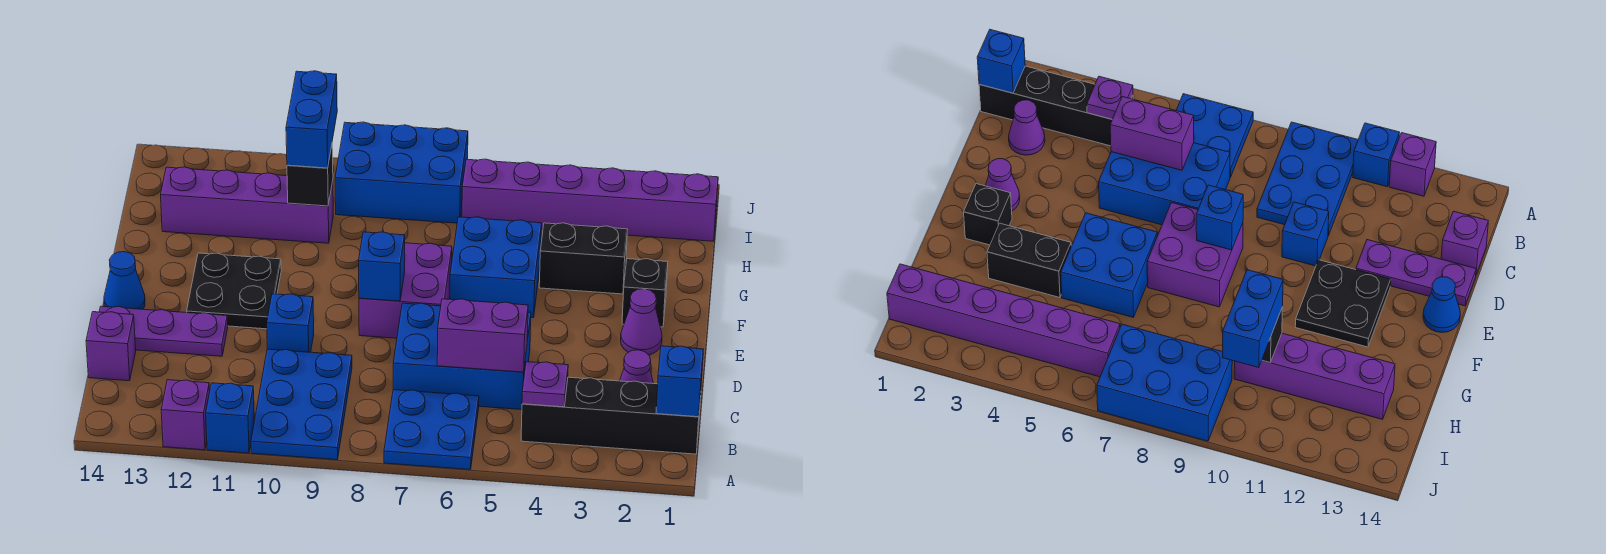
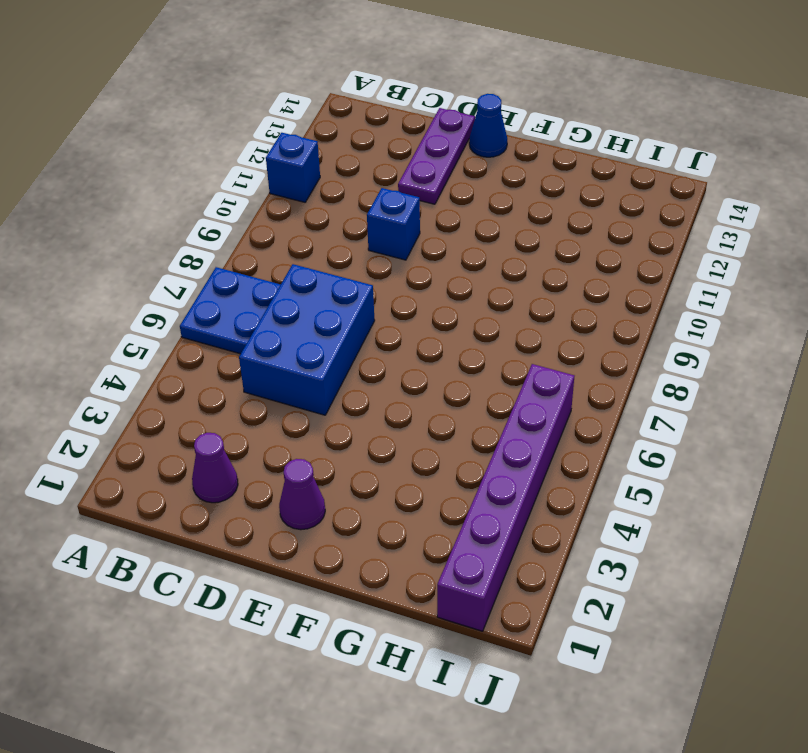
none -> blue plate A9:C10 level 1
none -> purple brick A12 level 1
none -> black brick B1:B4 level 1

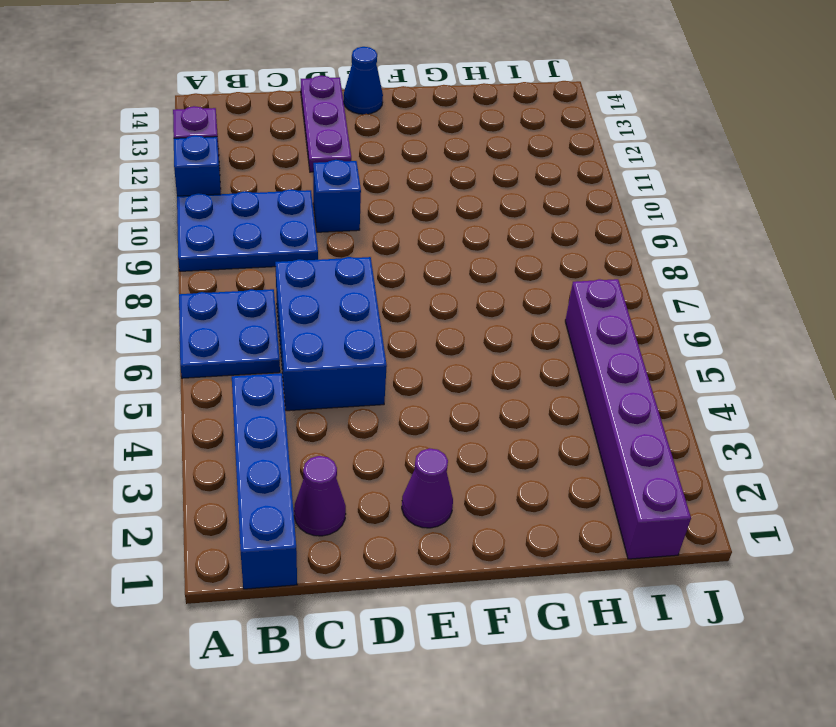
blue brick B1:B4 level 1 -> black brick B1:B4 level 1
none -> purple brick C14 level 1
none -> purple brick E7:F8 level 1
none -> black plate E11:F12 level 1

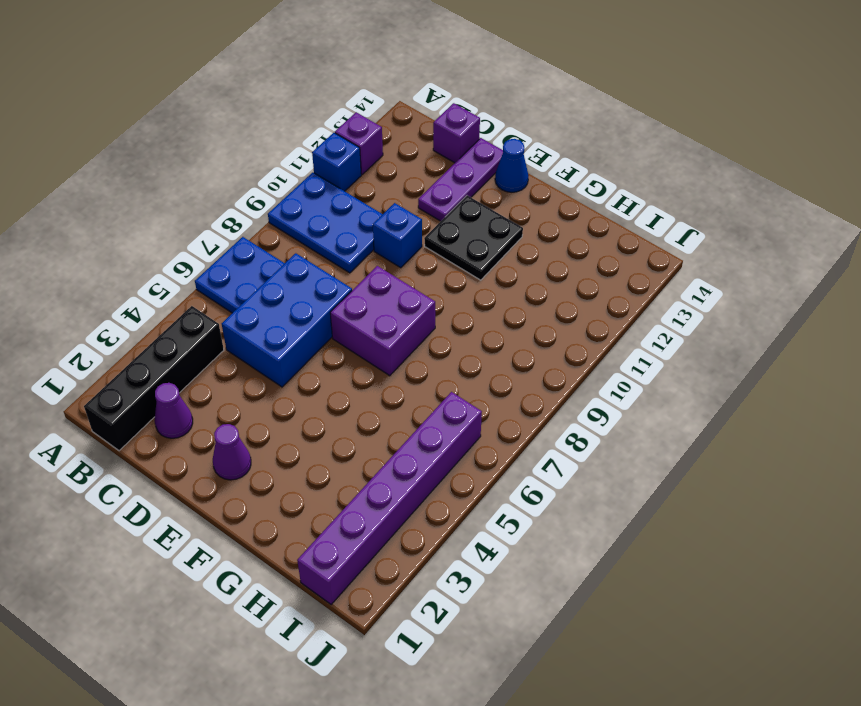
none -> black brick F2 level 1
none -> blue brick F5:G6 level 1
none -> black brick G3:G4 level 1

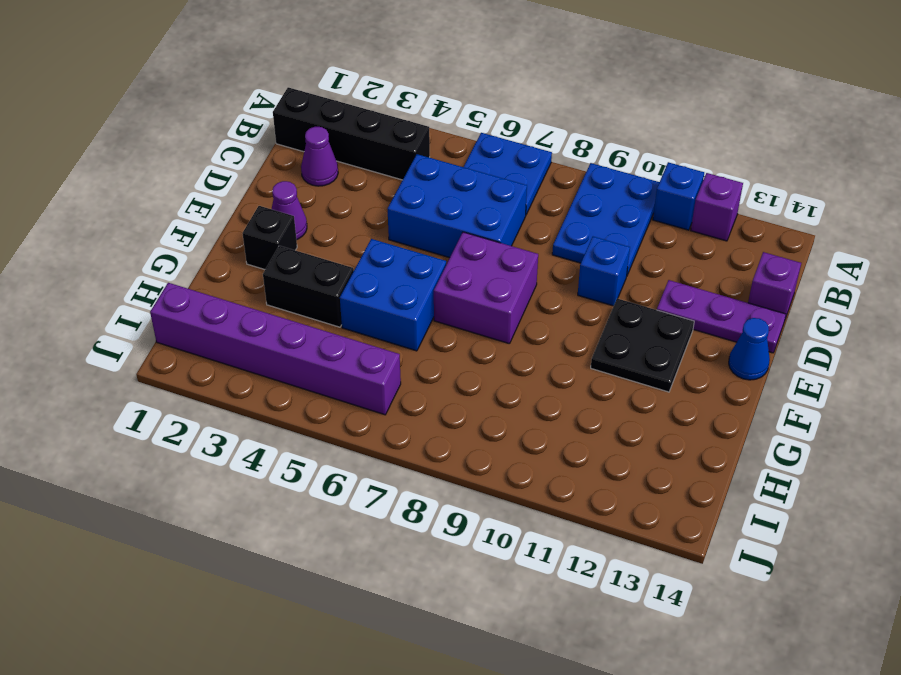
none -> purple brick H10:H13 level 1
none -> blue brick I7:J9 level 1
none -> blue brick B1 level 2

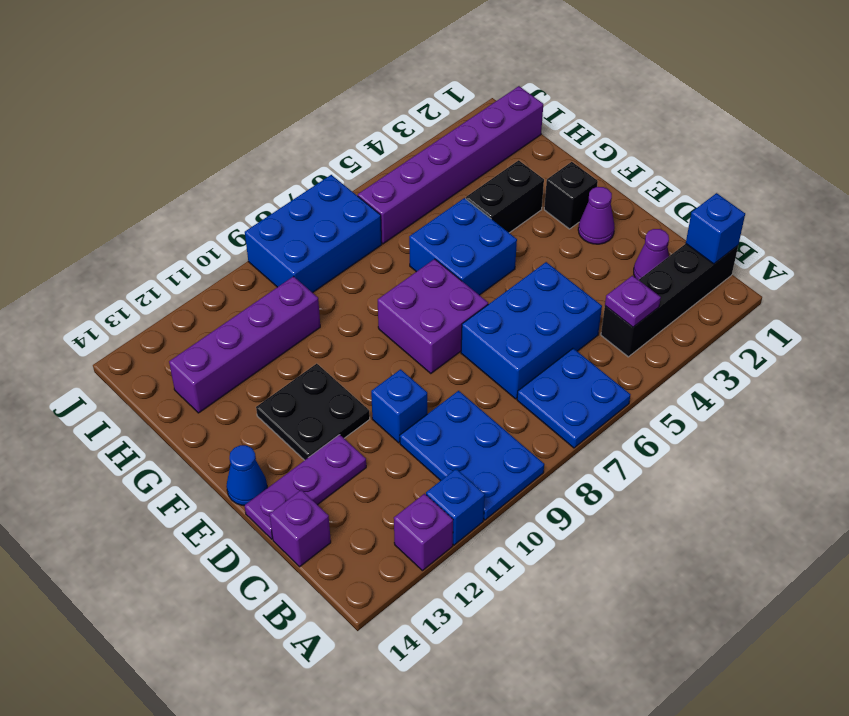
none -> purple brick C5:C6 level 2
none -> blue brick E8 level 2
none -> black brick H10 level 2

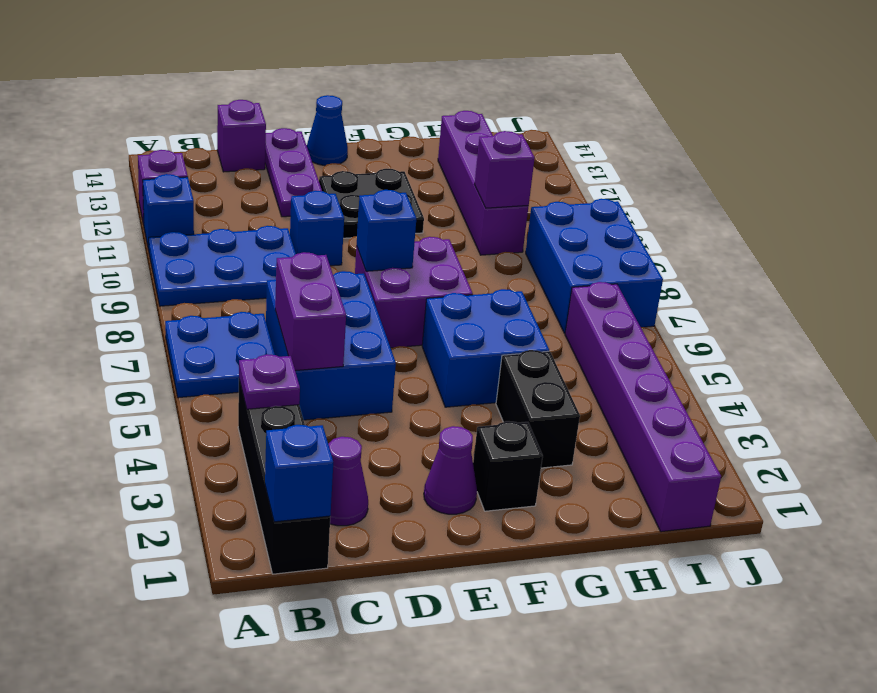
purple brick H10 level 2 -> black brick H10 level 2
none -> blue brick H10:I10 level 3

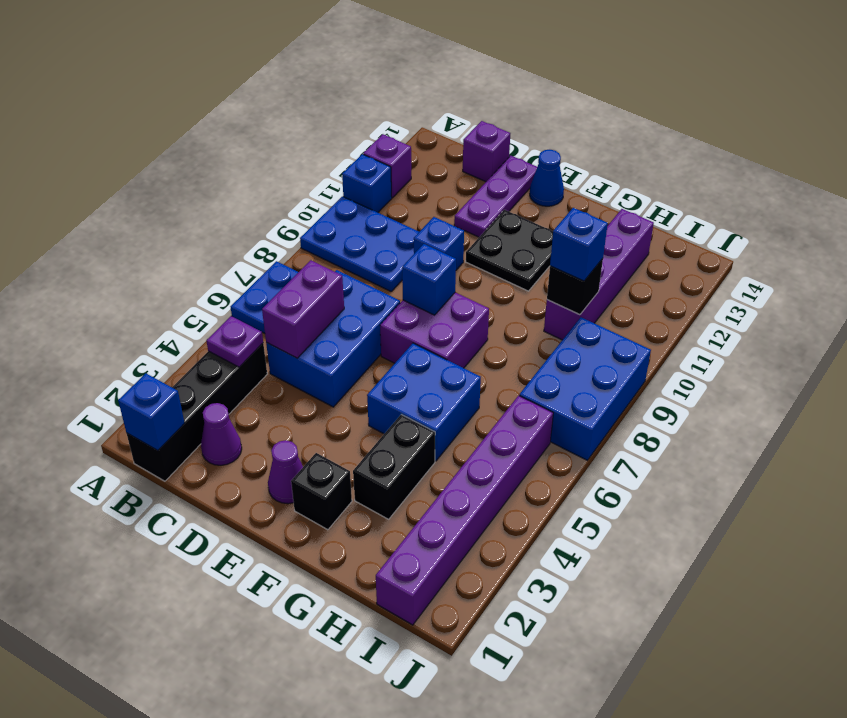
blue brick H10 level 3 -> blue brick H10:I10 level 3

